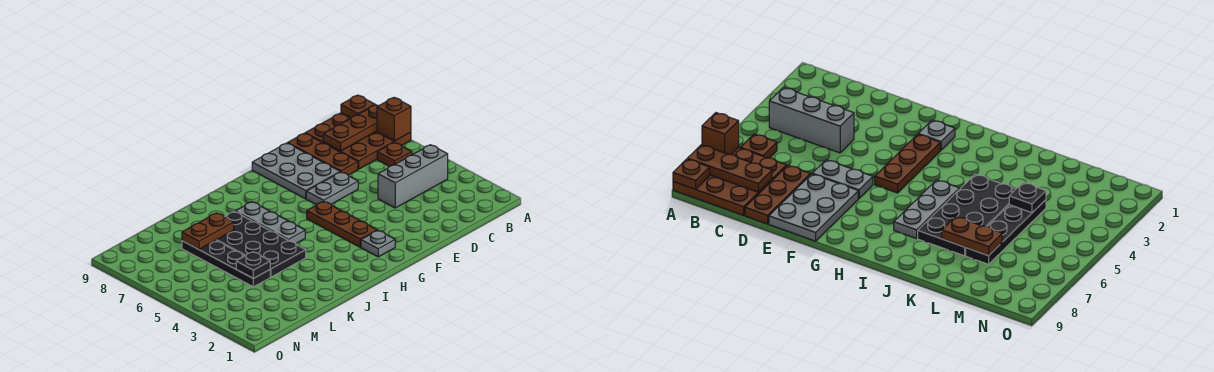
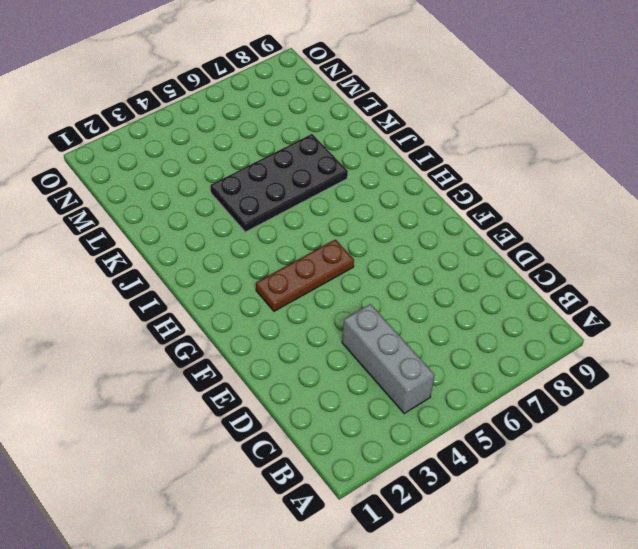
none -> brown plate A7:C9 level 1
none -> brown plate B6 level 1
none -> brown plate D7:D9 level 1

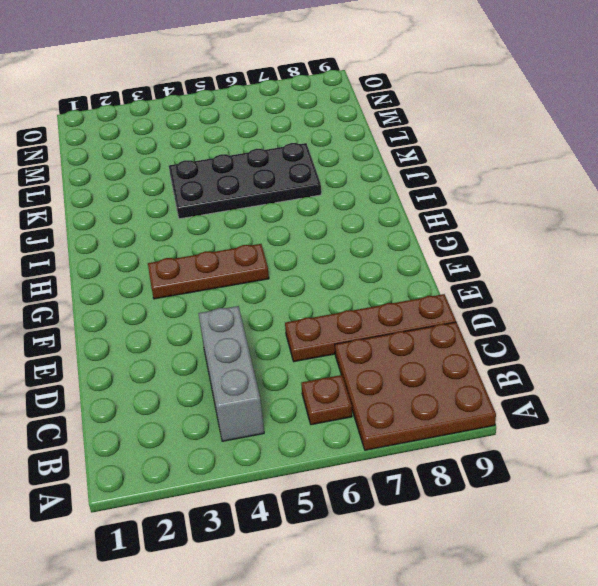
brown plate D6:D9 level 1 -> brown plate D7:D9 level 1
none -> grey plate E6:F6 level 1
none -> grey plate E7:F9 level 1
none -> grey plate G2 level 1

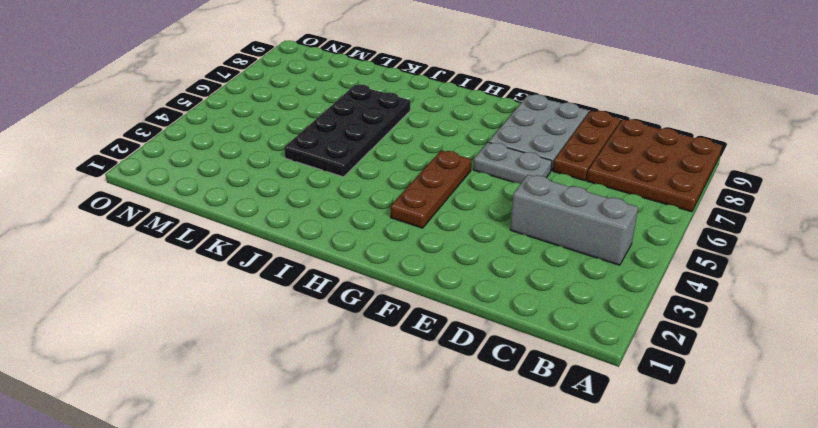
none -> brown plate B6 level 1
none -> grey plate G2 level 1
none -> grey plate I5:I7 level 1

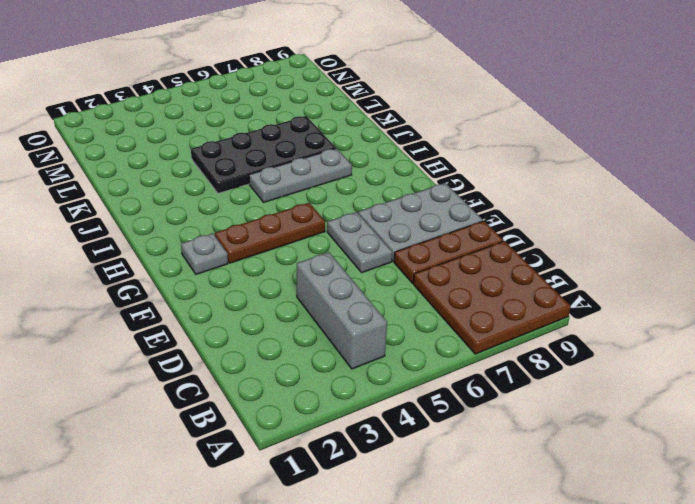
none -> brown plate B6 level 1
none -> black plate L4:L7 level 1
none -> brown brick A7 level 2

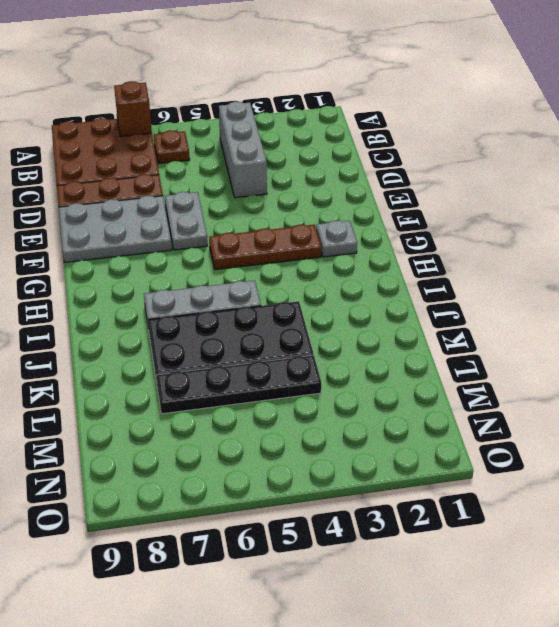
none -> brown plate A8:C8 level 2
none -> brown plate A9 level 2
none -> brown plate K7:L7 level 2

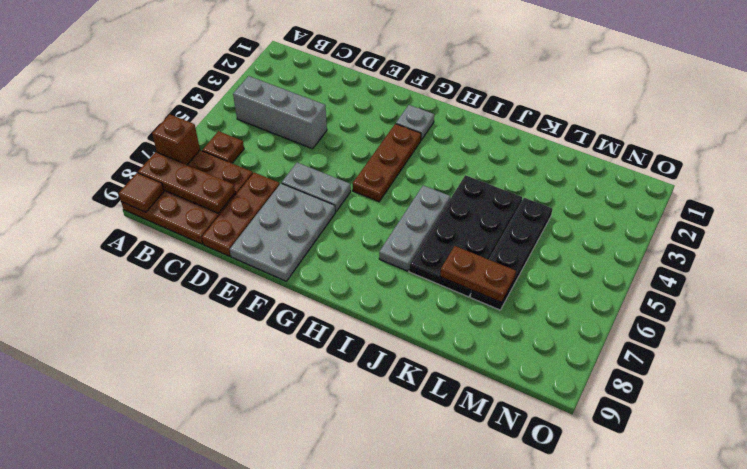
brown tile A9 level 2 -> brown plate A9 level 2
none -> black plate L4 level 2

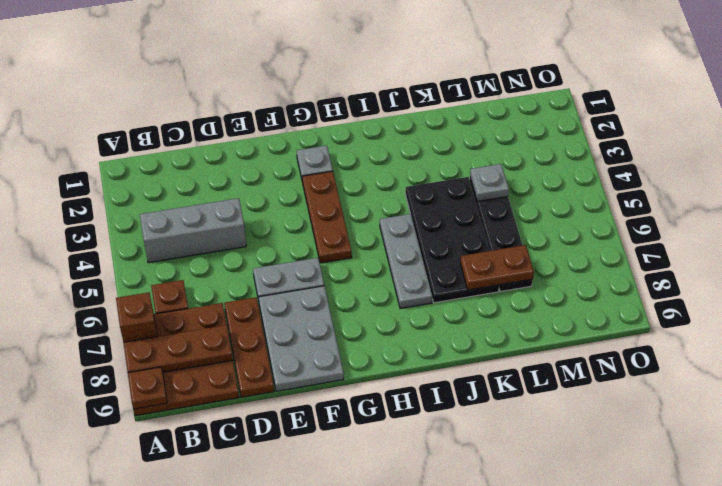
grey plate L4 level 2 -> black plate L4 level 2

